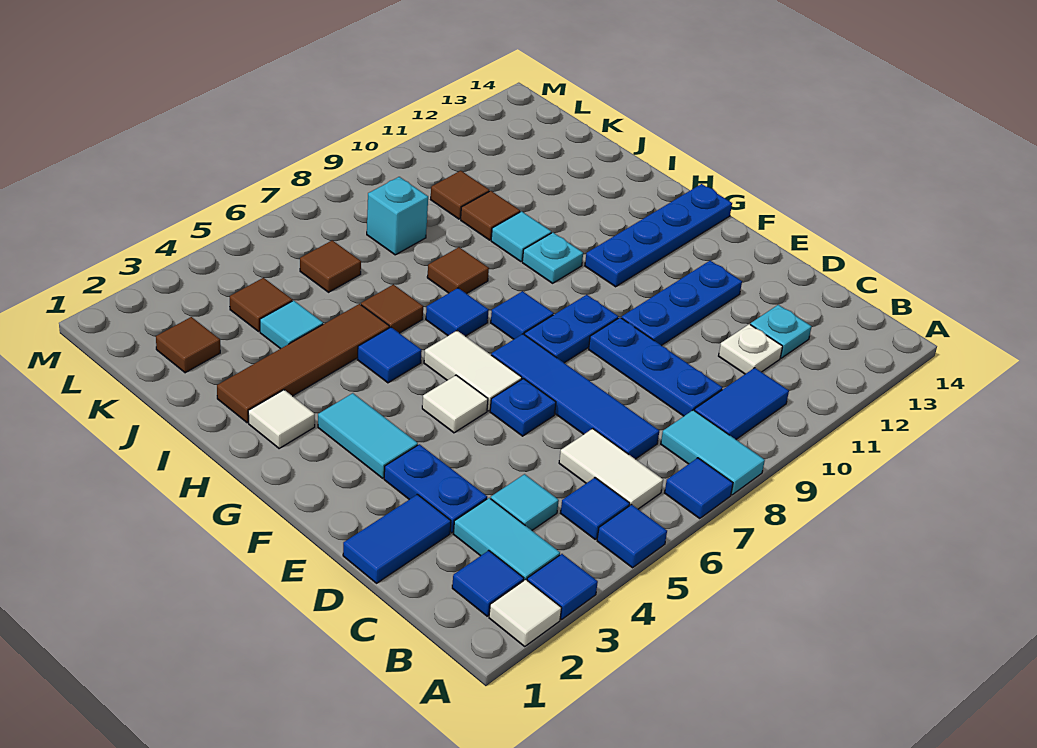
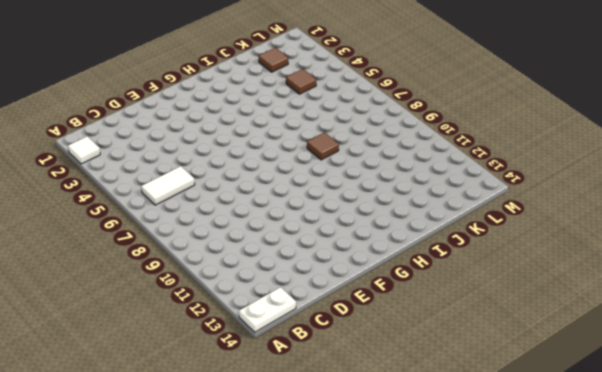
white plate A14:B14 level 1 -> none
none -> blue tile A3 level 1
none -> blue tile A5 level 1
none -> blue tile A7 level 1
none -> cyan tile A8:B8 level 1

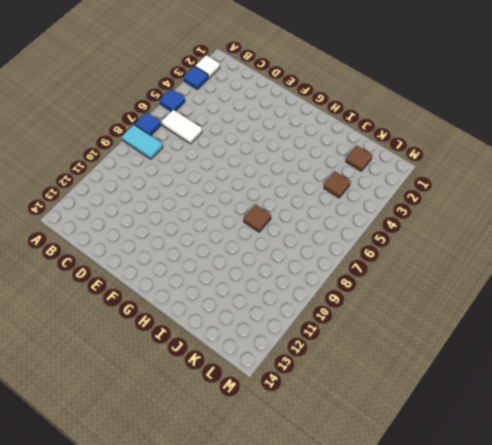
none -> blue tile B2 level 1
none -> cyan tile B3:C3 level 1
none -> blue tile B5 level 1
none -> blue tile B9:B10 level 1

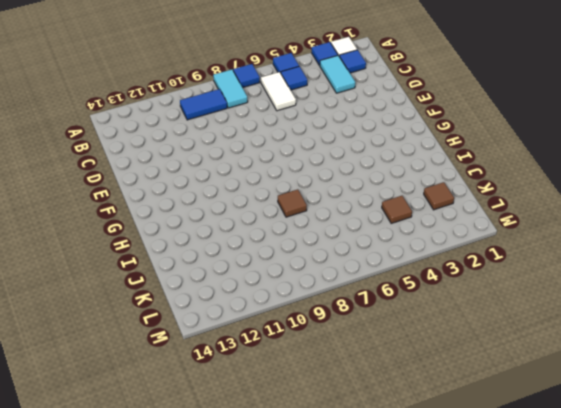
none -> cyan tile C4 level 1
none -> blue tile C7:F7 level 1
none -> blue plate C9:E9 level 1
none -> white plate C11 level 1

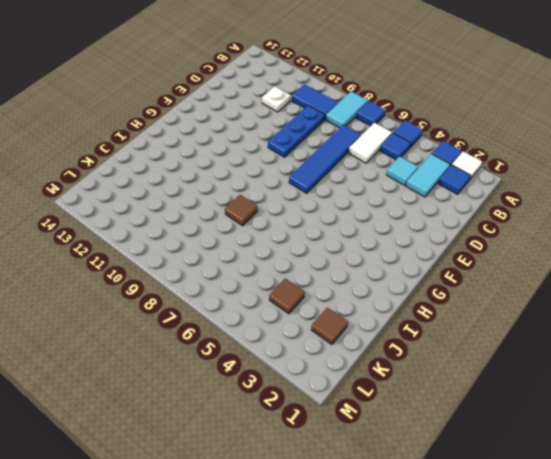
none -> cyan plate C12 level 1
none -> blue tile D1:D2 level 1
none -> blue plate D3:E3 level 1
none -> blue plate E6 level 1

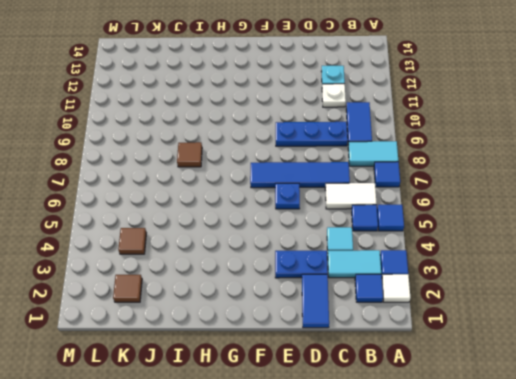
none -> blue plate E10:E12 level 1
none -> cyan tile F3:G3 level 1
none -> white tile F5 level 1
none -> white tile F6:G6 level 1

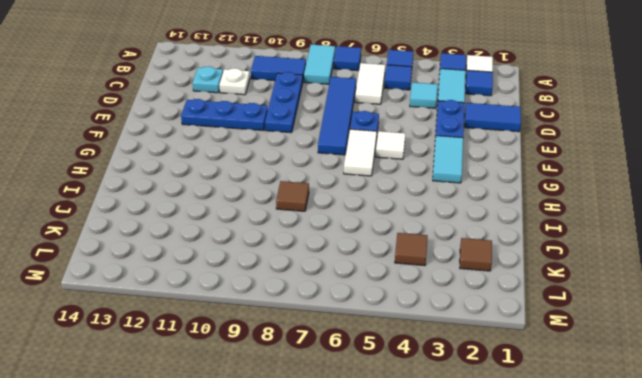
none -> blue plate F8:F9 level 1
none -> blue tile G8 level 1
none -> blue plate G11:G14 level 1
none -> white tile H2 level 1

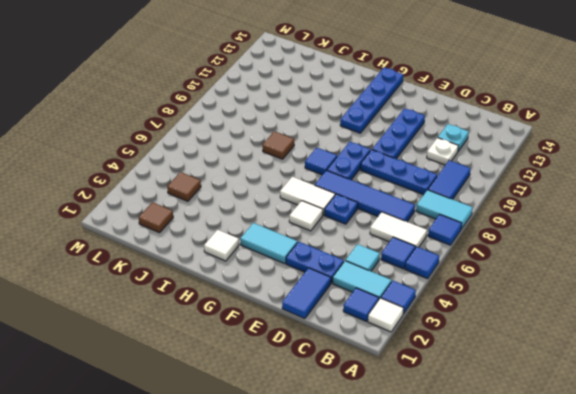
none -> blue tile H5 level 1
none -> blue tile H7 level 1
none -> cyan plate H10 level 1
none -> brown tile I2:I5 level 1

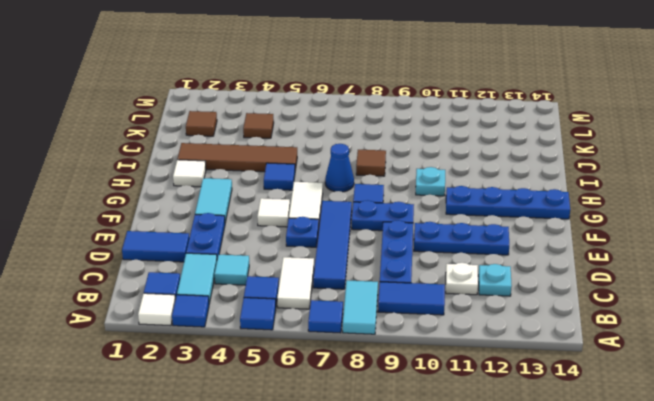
blue cone H7 level 1 -> blue tile H7 level 1
none -> brown tile I6 level 1
none -> cyan tile I10 level 1
none -> cyan tile J4 level 1
none -> brown tile J10 level 1

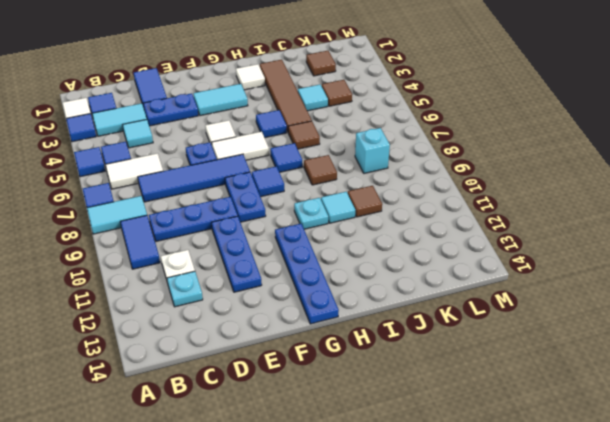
none -> brown tile K6 level 1
none -> brown tile K10 level 1

